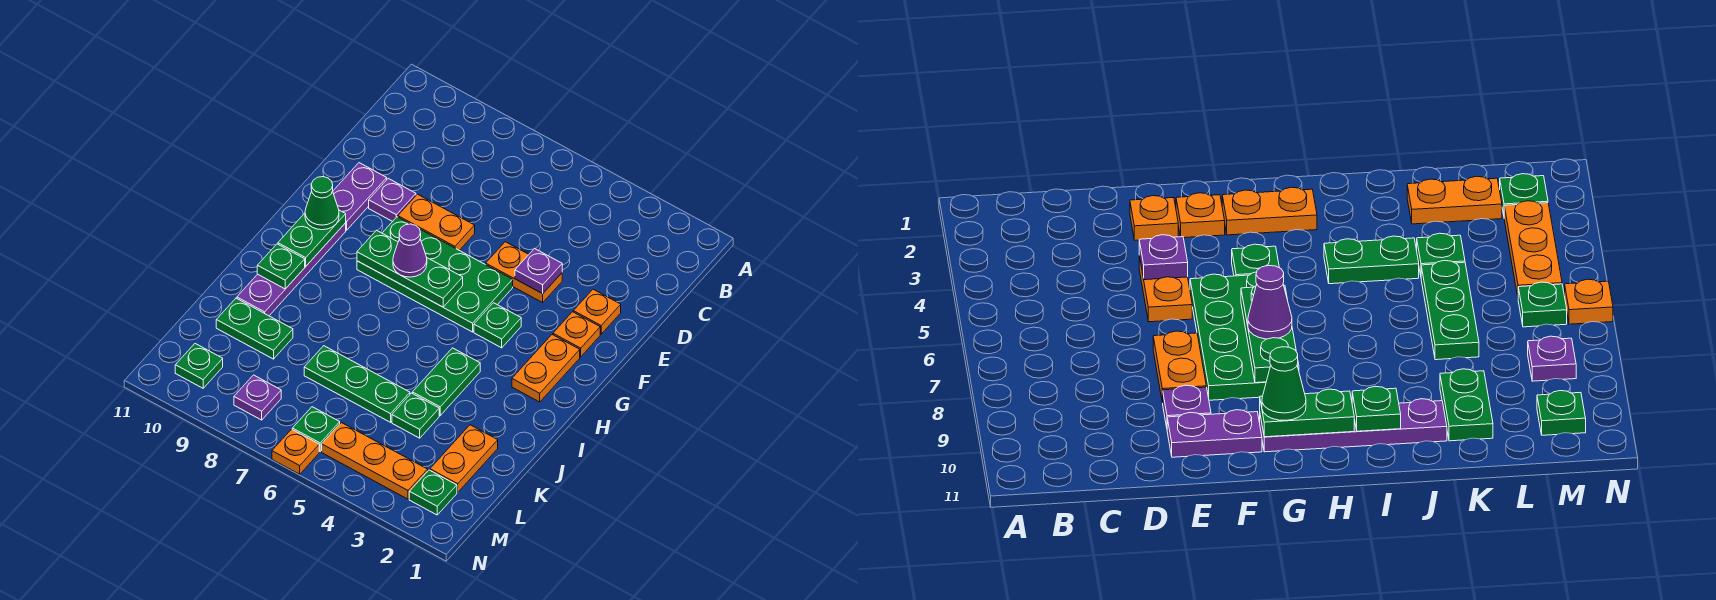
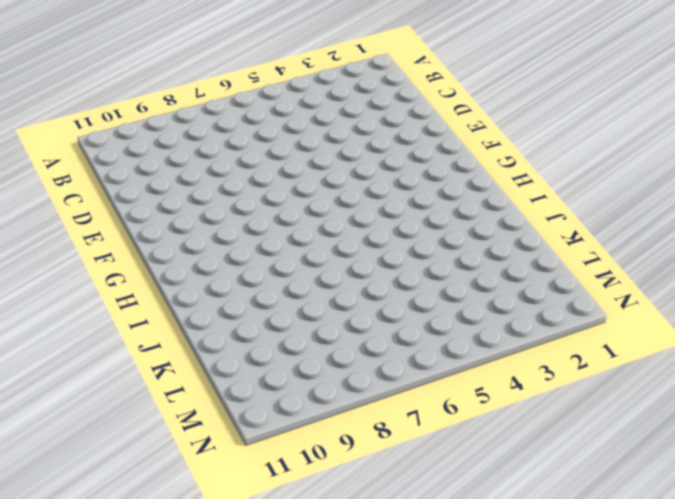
none -> orange plate E2 level 1
none -> orange plate E4:E5 level 1
none -> orange plate E7:E8 level 1

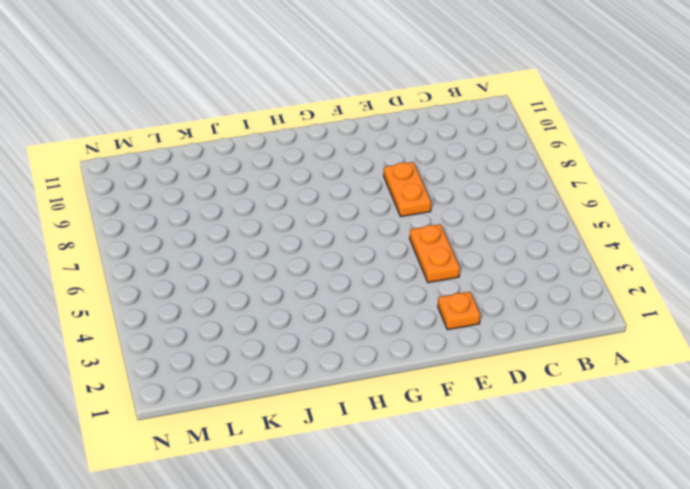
none -> purple plate E9 level 1
none -> purple plate E10:F10 level 1
none -> orange plate F2 level 1

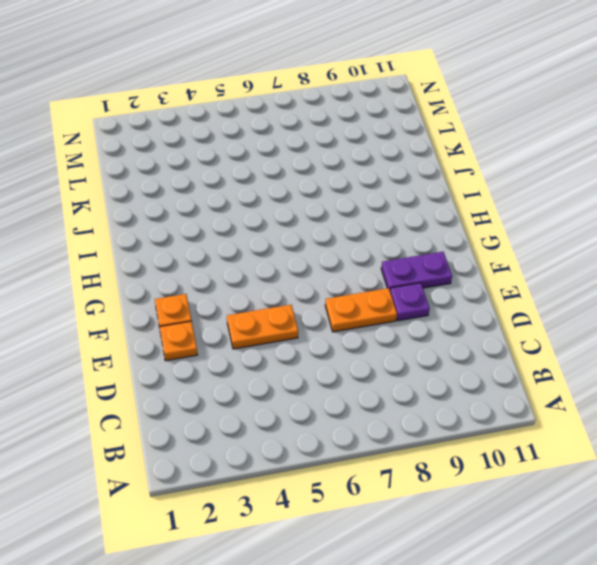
purple plate F9:F10 level 1 -> purple plate E10:F10 level 1
none -> green plate F5:G8 level 1
none -> orange plate G2:H2 level 1
none -> green plate G4 level 1

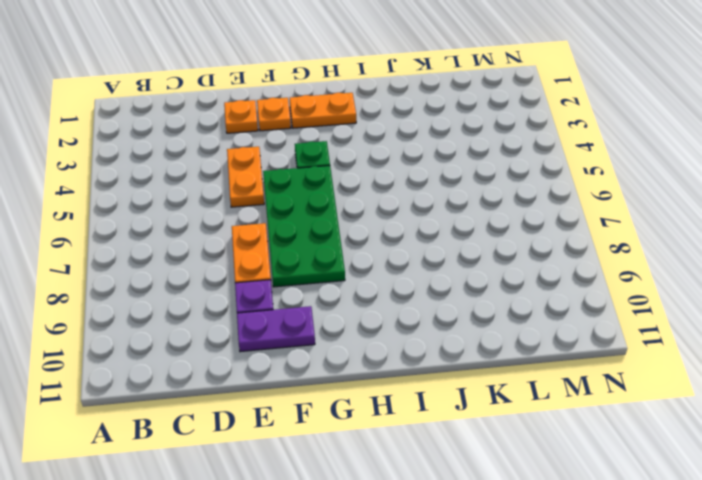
none -> purple plate G10:J10 level 1
none -> green plate I4:J4 level 1
none -> orange plate K2:L2 level 1

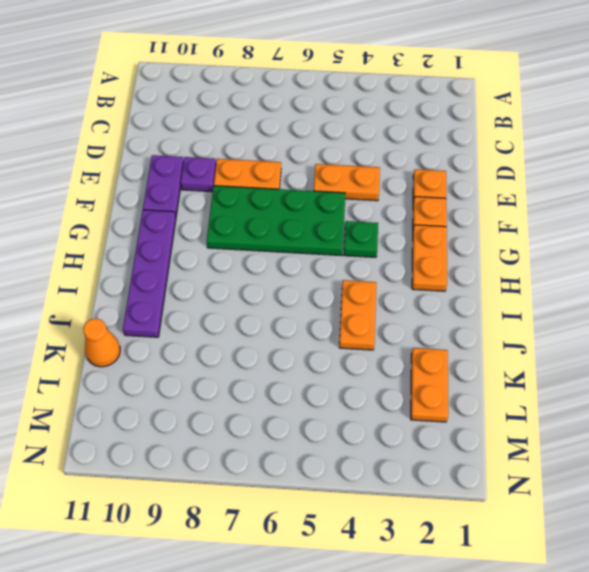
orange plate I4:J4 level 1 -> green plate I4:J4 level 1
orange cone K11 level 1 -> none
none -> green plate K4 level 1
none -> green plate K5:K7 level 1
none -> green plate K9:K10 level 1

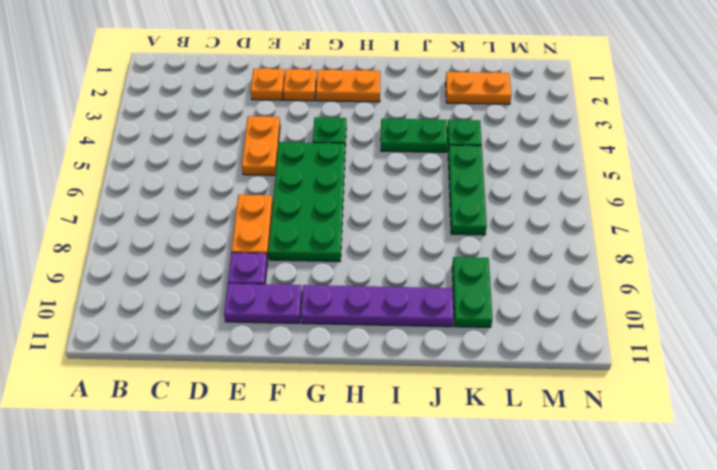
none -> green plate M2 level 1
none -> orange plate M3:M5 level 1
none -> green plate M6 level 1

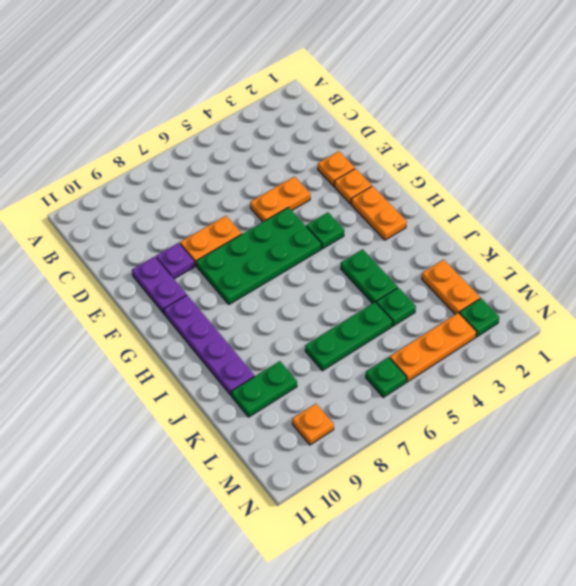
orange plate M9 level 1 -> orange plate N6 level 1
none -> purple plate M8 level 1
none -> green plate M10 level 1
none -> purple plate E4 level 2

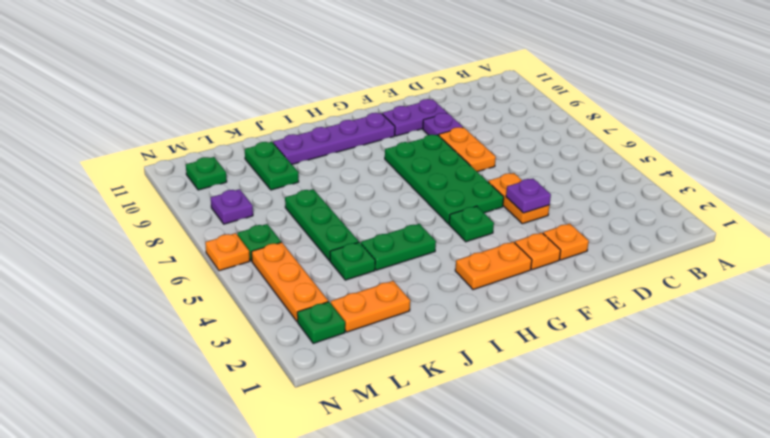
none -> green plate G6:G8 level 2
none -> green plate G10:H10 level 2
none -> green plate I10 level 2

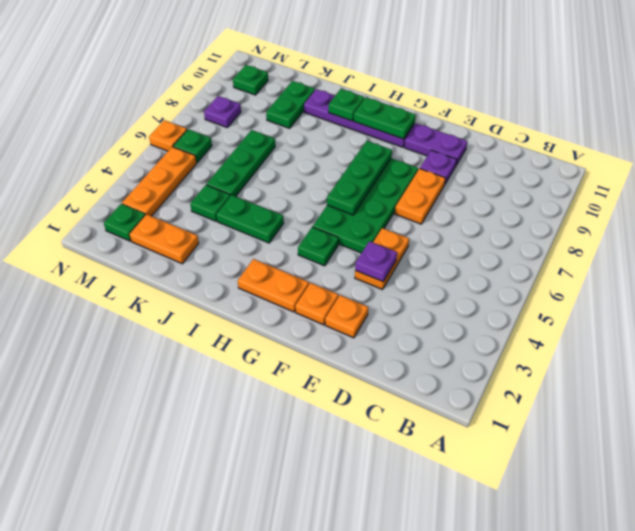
none -> purple cone G7 level 3
none -> green cone G10 level 3

